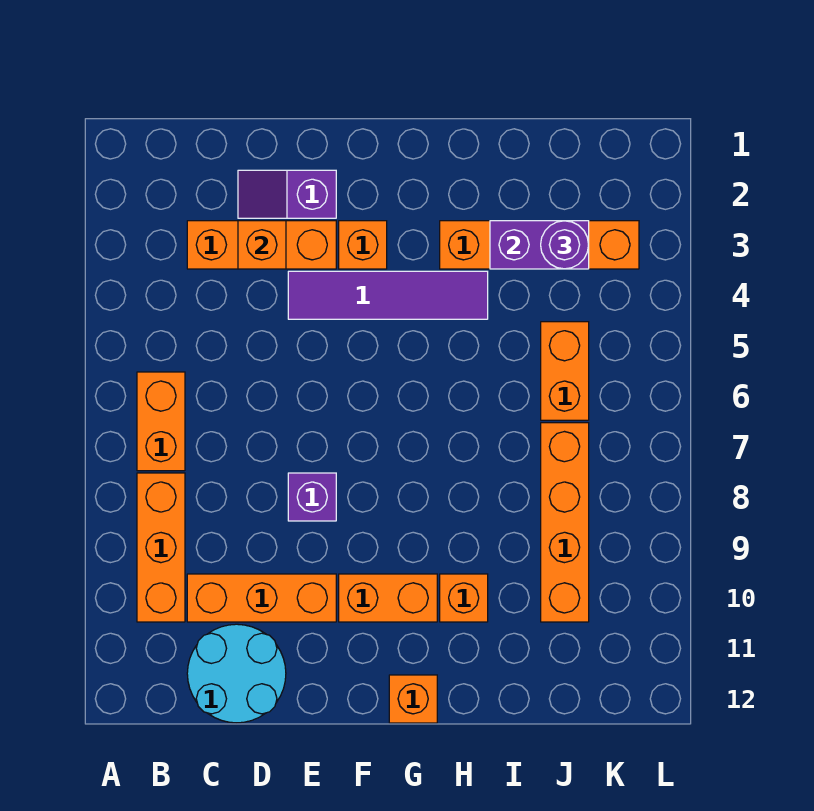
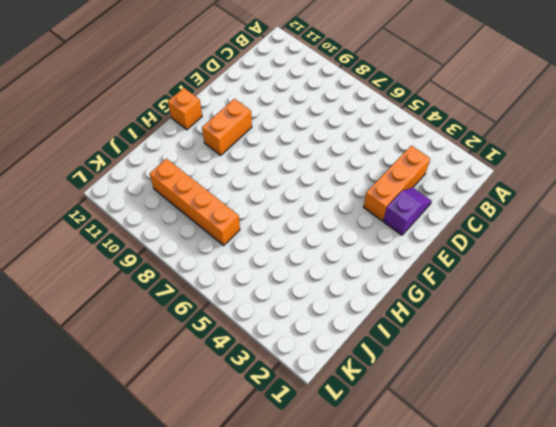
none -> orange brick B6:B7 level 1
none -> orange brick B8:B10 level 1
none -> orange brick C10:E10 level 1

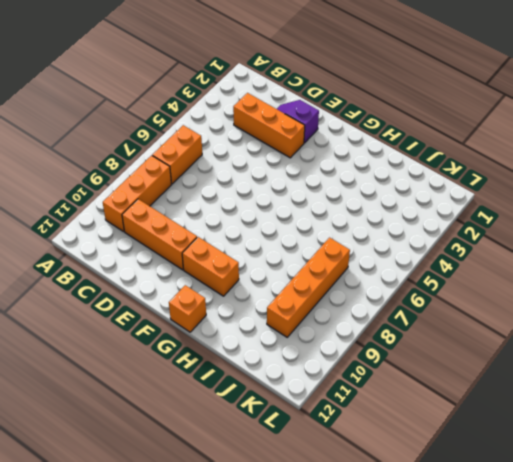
none -> cyan round brick C11:D12 level 1
none -> purple tile E4:H4 level 1
none -> purple brick E8 level 1

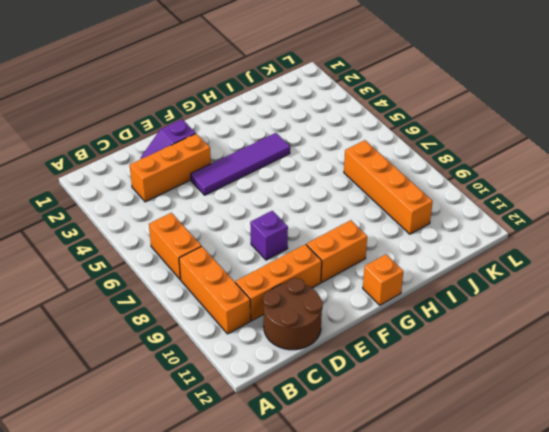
brown round brick C11:D12 level 1 -> cyan round brick C11:D12 level 1
none -> orange brick F3 level 1
none -> orange brick H3:K3 level 1
none -> orange brick H10 level 1

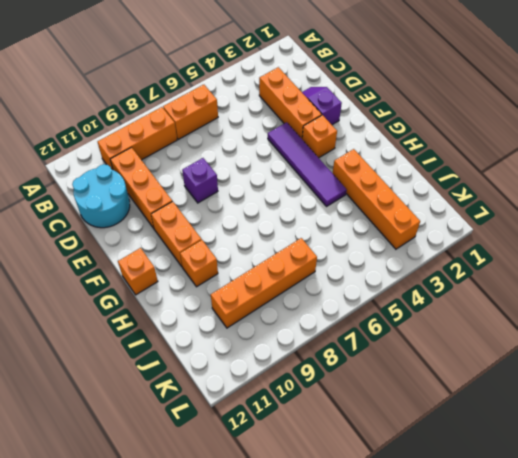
none -> orange brick J5:J6 level 1
none -> orange brick D3 level 2
none -> purple brick I3:J3 level 2

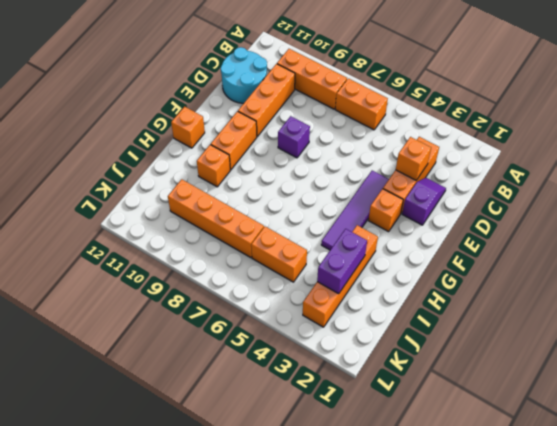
none -> purple round brick J3 level 3

